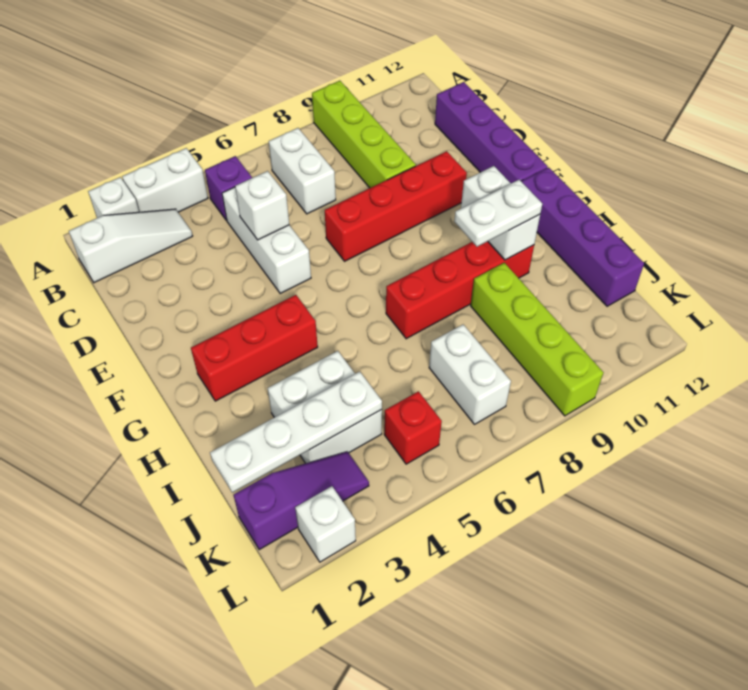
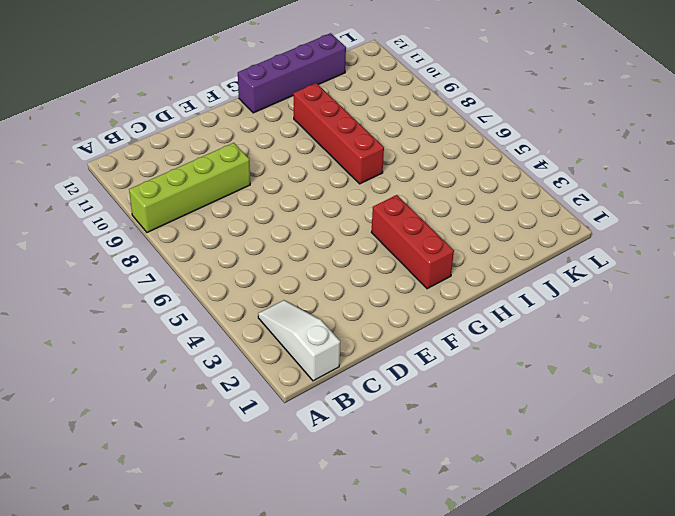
none -> white brick A2 level 1
none -> white brick A3:A4 level 1
none -> purple brick B5 level 1

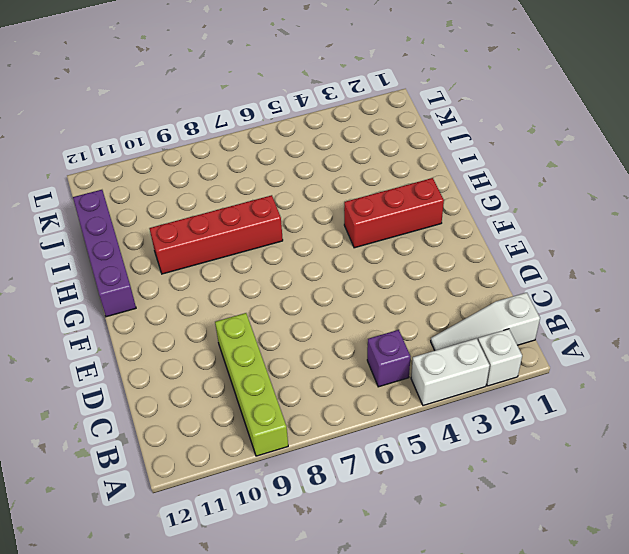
none -> white brick B7:C7 level 1
none -> white brick C5:E5 level 1
none -> purple brick C12:F12 level 1

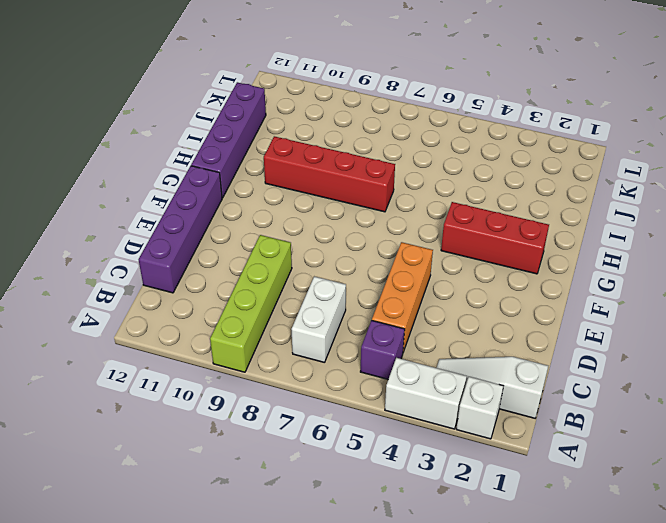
orange brick C5:E5 level 1 -> white brick C5:E5 level 1
none -> red brick E7:E10 level 1
none -> white brick I3:J4 level 1
none -> lime brick I9:L9 level 1

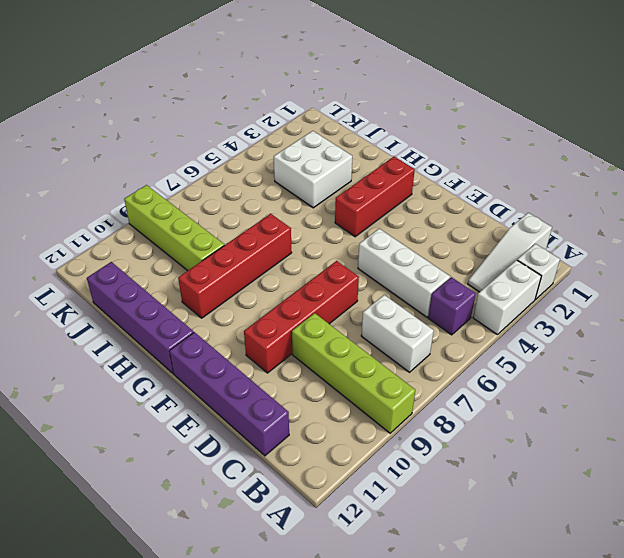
none -> white brick J7:K7 level 1
none -> purple slope K1:K3 level 1 top 1
none -> red brick K5 level 1

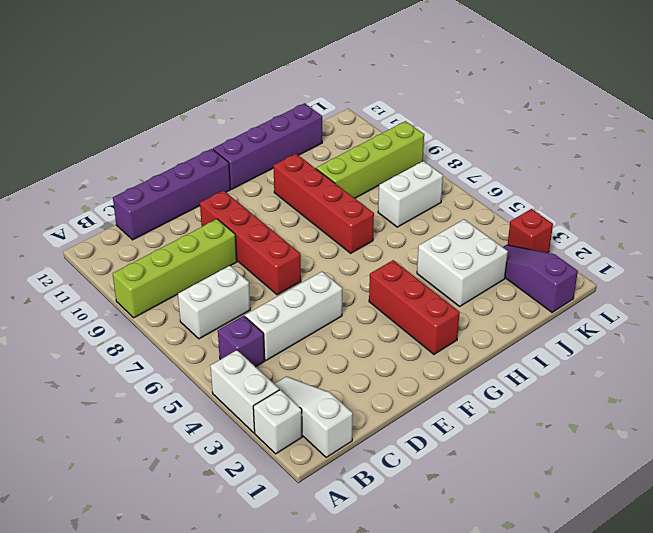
red brick L3 level 1 -> red brick K5 level 1
none -> white brick L2 level 1
none -> white brick D5 level 2
none -> white brick G10:H10 level 2

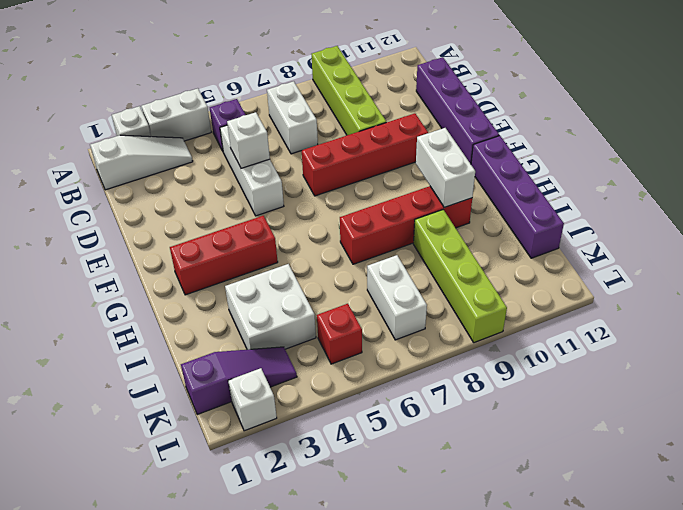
none -> white plate J1:J4 level 2
none -> white plate H9:H10 level 3

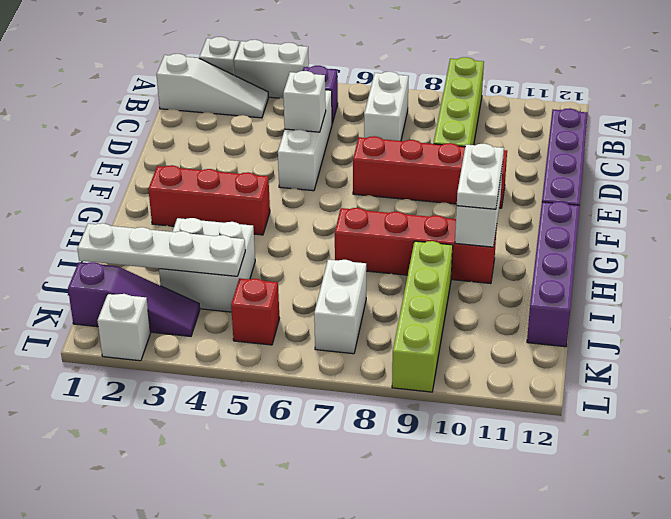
white plate G10:H10 level 3 -> white plate H9:H10 level 3

